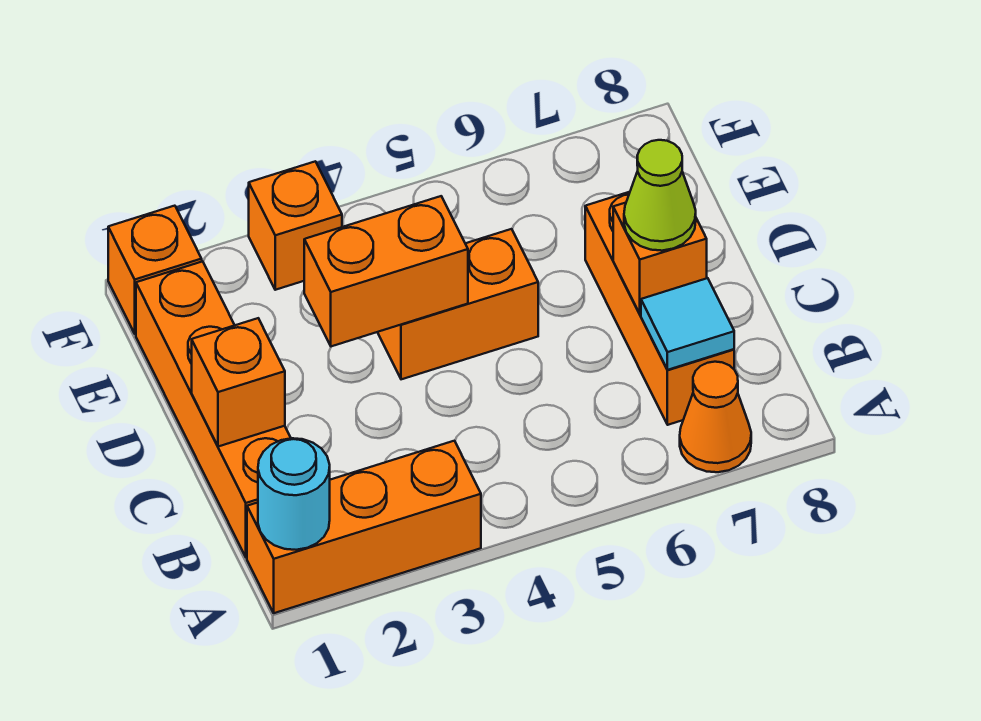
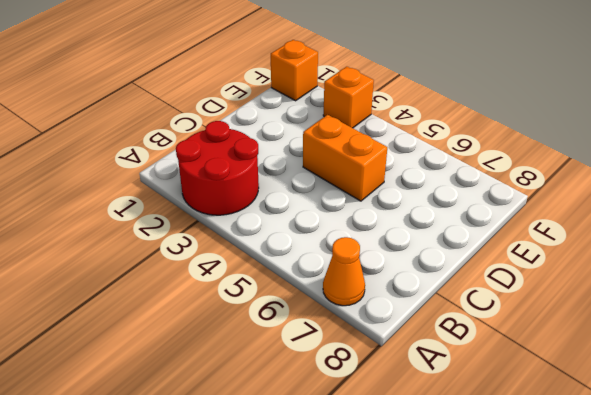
red round brick A2:B3 level 1 -> orange brick A1:A3 level 1
none -> orange brick B1:E1 level 1
none -> orange brick B7:D7 level 1
none -> cyan round brick A1 level 2

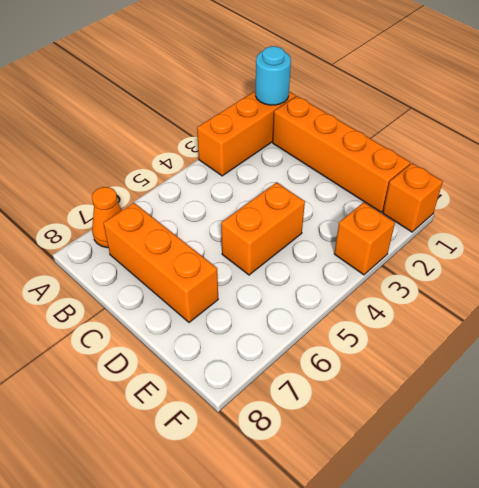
none -> cyan tile B7 level 2
none -> orange brick C1 level 2
none -> orange brick C7 level 2

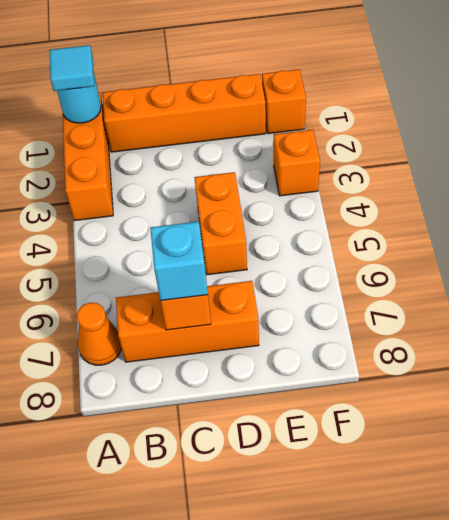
cyan tile A1 level 3 -> cyan tile B7 level 2
cyan brick C7 level 3 -> lime cone C7 level 3
none -> orange brick C1 level 2
none -> orange brick D3:D4 level 2

